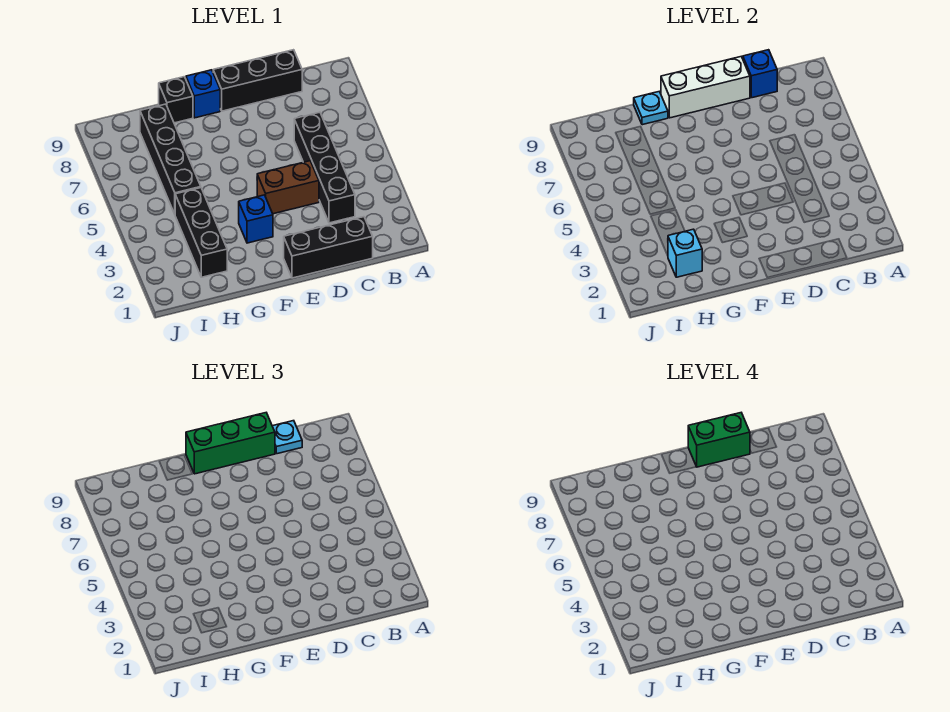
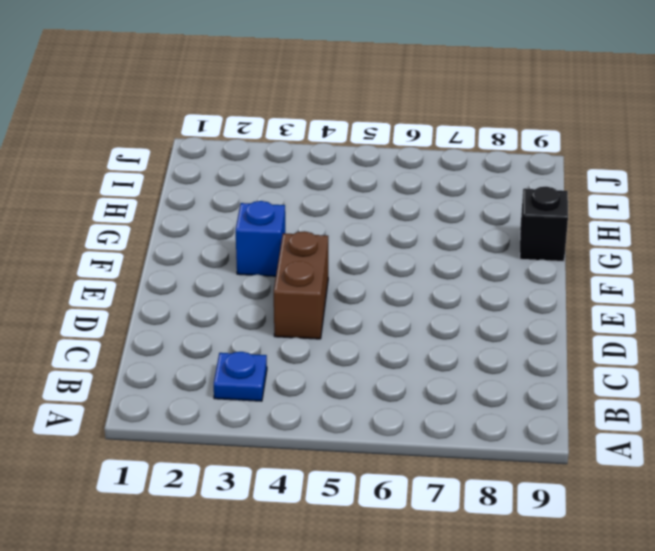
blue plate B3 level 1 -> none
none -> black brick C1:E1 level 1
none -> black brick C3:C6 level 1
none -> black brick C9:E9 level 1

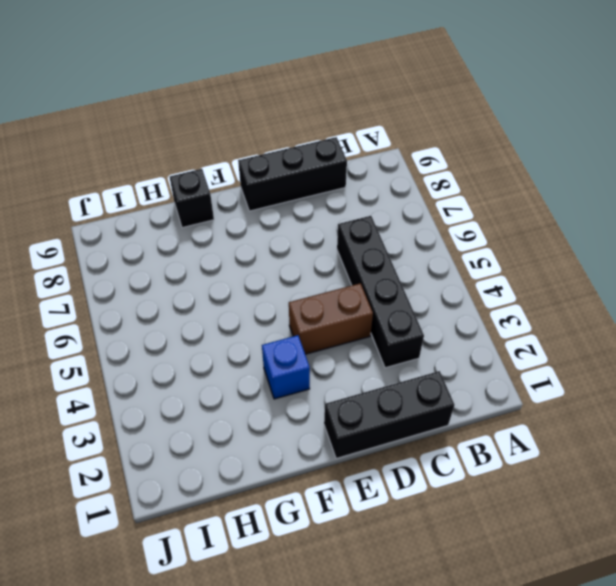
none -> blue brick F9 level 1
none -> black brick H2:H4 level 1
none -> black brick H5:H8 level 1

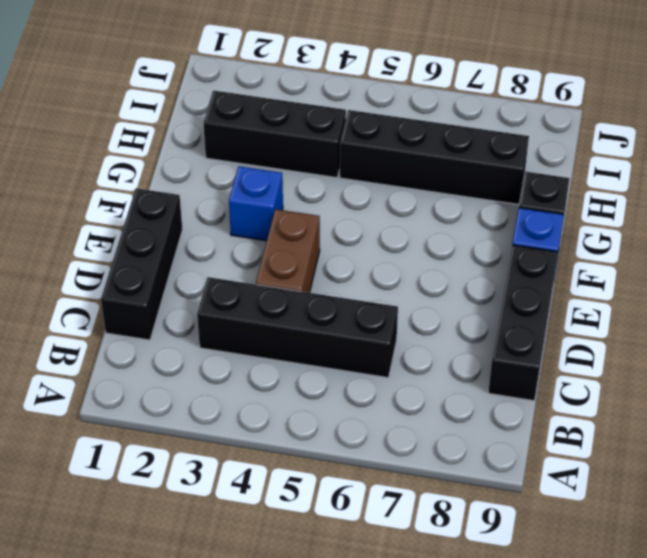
none -> blue brick C9 level 2
none -> white brick D9:F9 level 2
none -> cyan plate G9 level 2

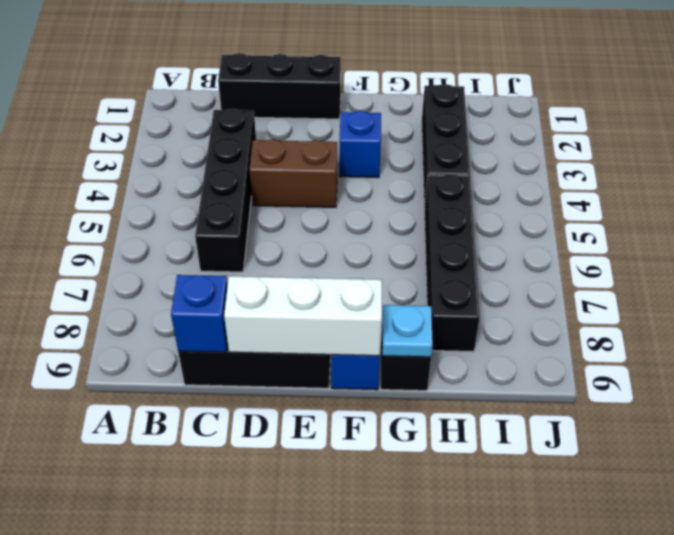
none -> cyan brick H2 level 2
none -> cyan plate C9 level 3
none -> green brick D9:F9 level 3

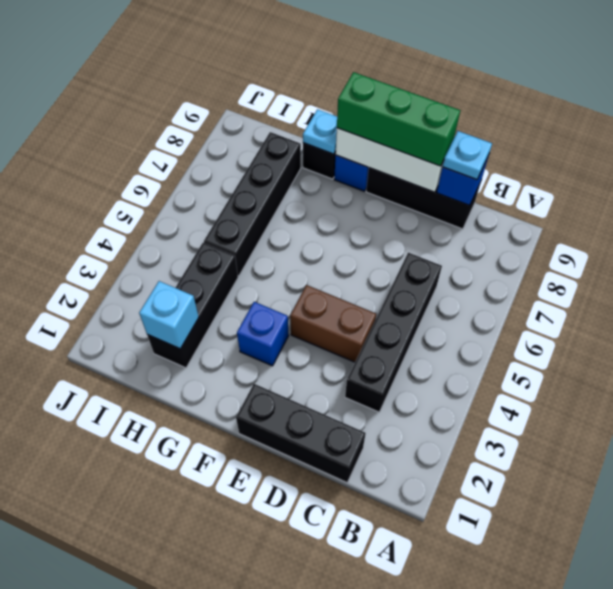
none -> green brick D9:E9 level 4

